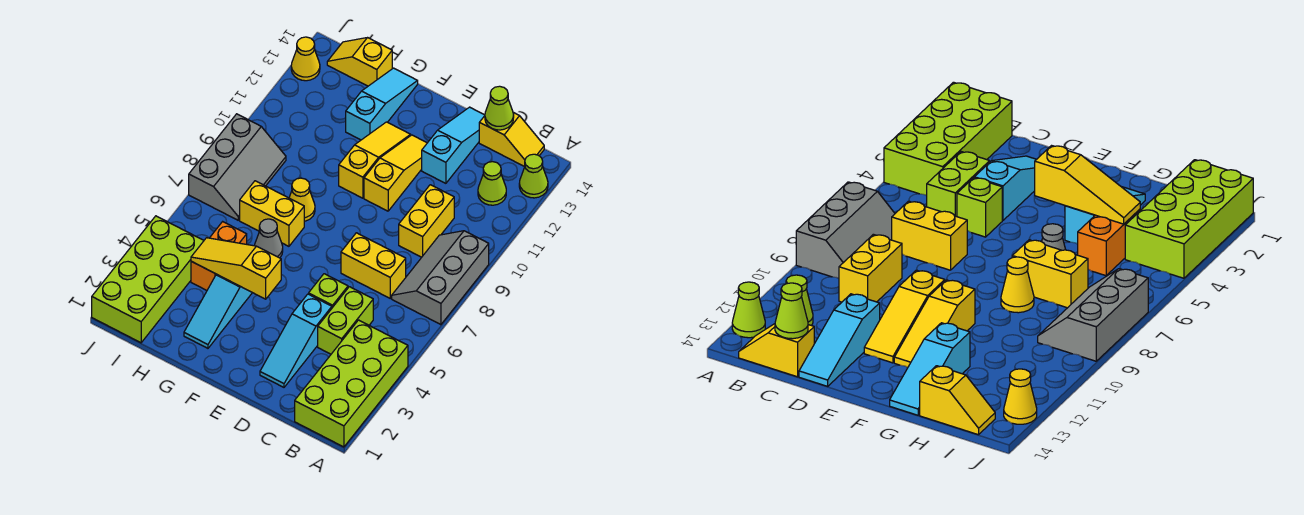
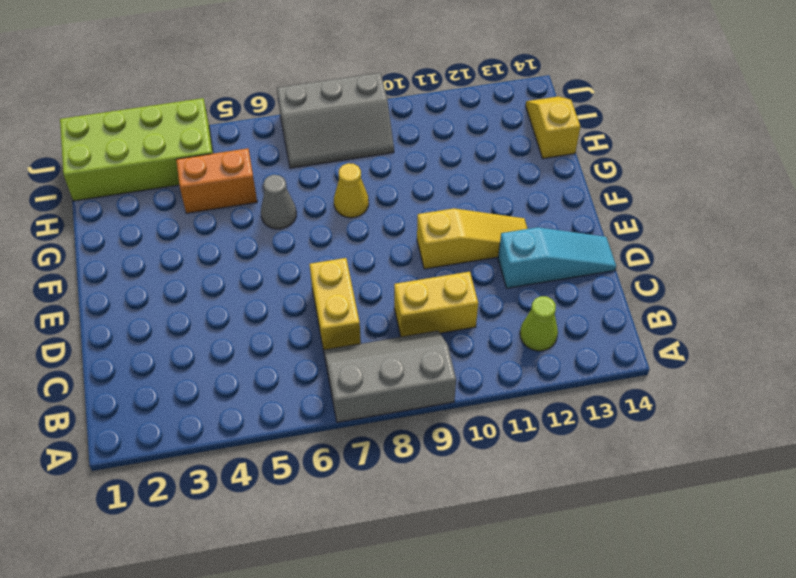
none -> lime brick A1:B4 level 1
none -> lime cone A13 level 1
none -> yellow slope B14:C14 level 1 top C

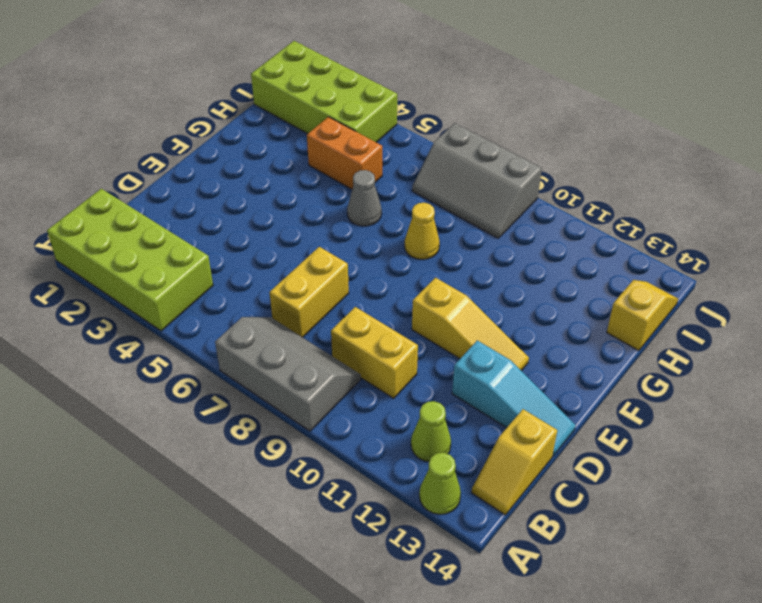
none -> lime brick C4:C5 level 1
none -> cyan slope D2:D4 level 1 top 4
none -> lime brick D5 level 1

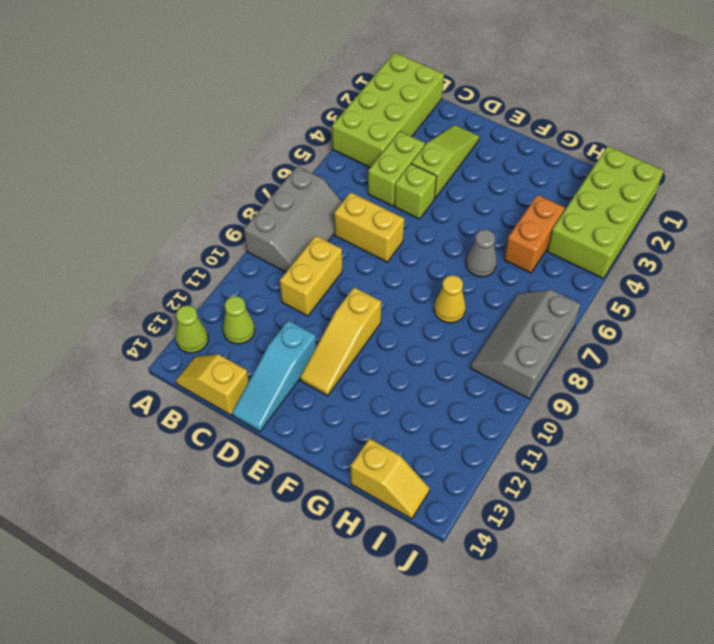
lime slope D2:D4 level 1 top 4 -> cyan slope D2:D4 level 1 top 4
none -> yellow slope F10:F12 level 1 top 10
none -> cyan slope G2:G4 level 1 top 4
none -> yellow brick G7:H7 level 1

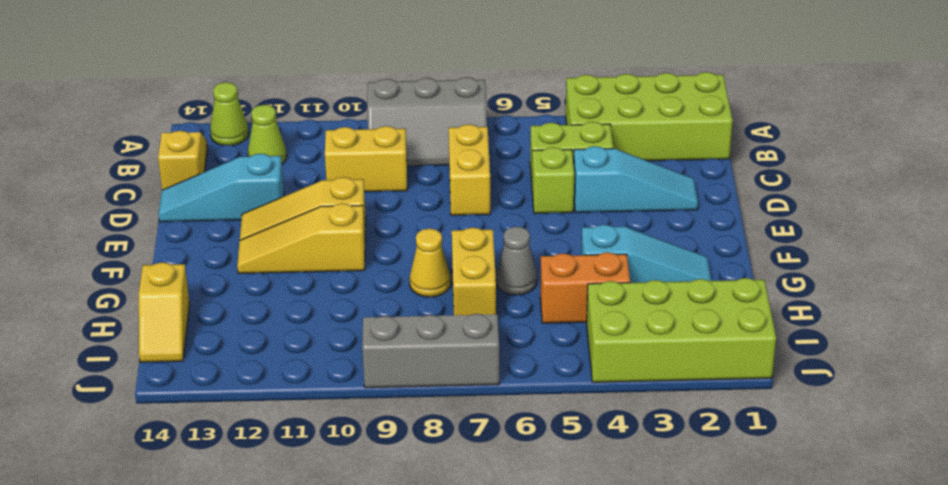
none -> cyan slope G12:G14 level 1 top 12
none -> yellow cone J13 level 1
none -> lime cone C14 level 2

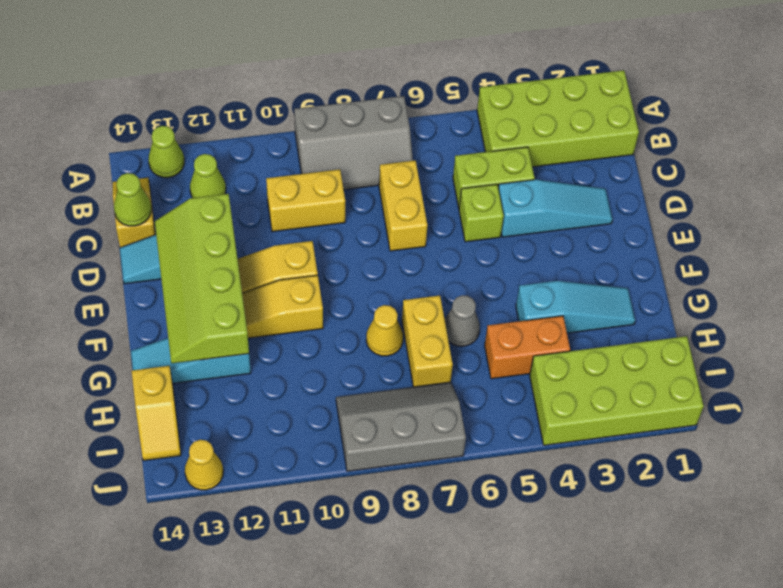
lime slope D12:G13 level 2 top 12 -> none
none -> yellow slope F4:H4 level 2 top F

